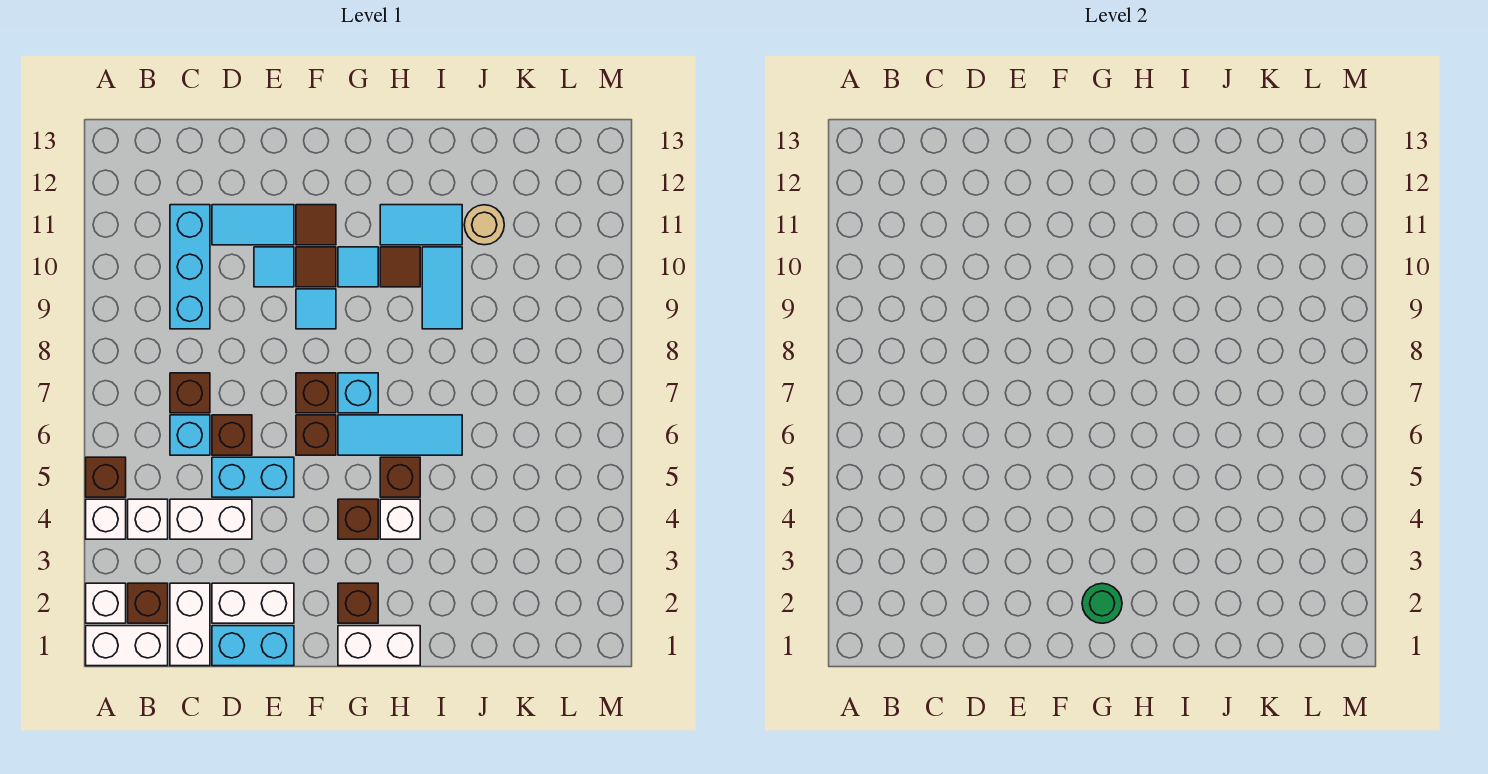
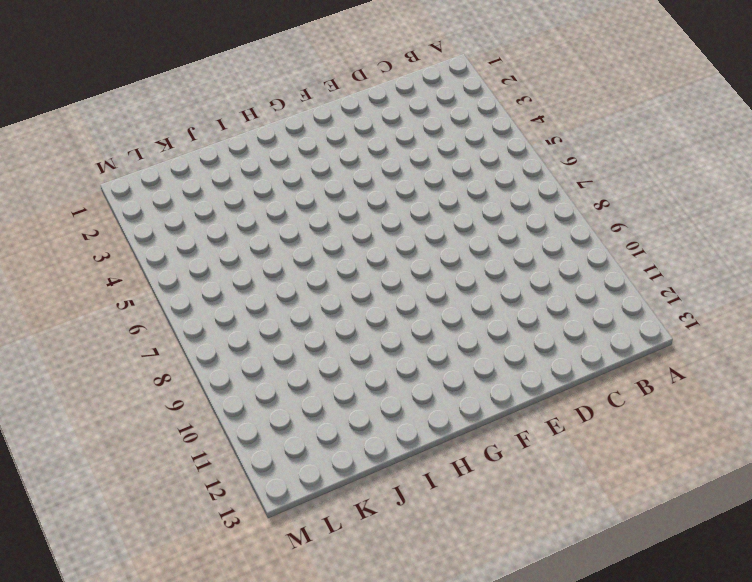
none -> white brick A1:B1 level 1
none -> white brick A2 level 1
none -> white brick A4 level 1
none -> brown brick A5 level 1

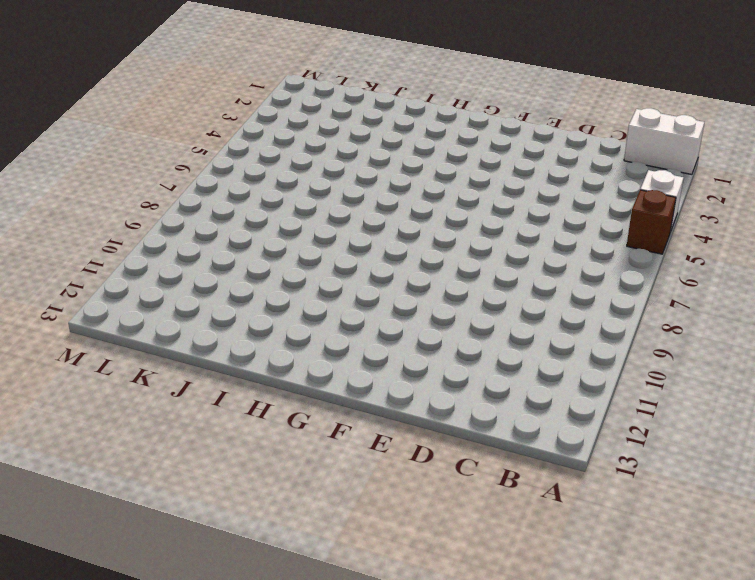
none -> white brick A2 level 1
none -> brown brick B2 level 1
none -> white brick B4 level 1
none -> white brick C1:C2 level 1

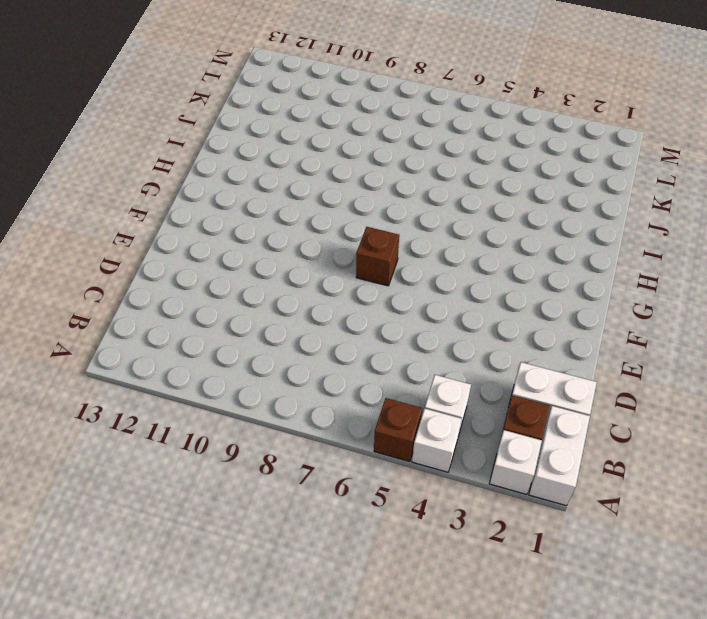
none -> white brick C4:D4 level 1
none -> cyan brick C6 level 1
none -> brown brick C7 level 1
none -> cyan brick C9:C11 level 1

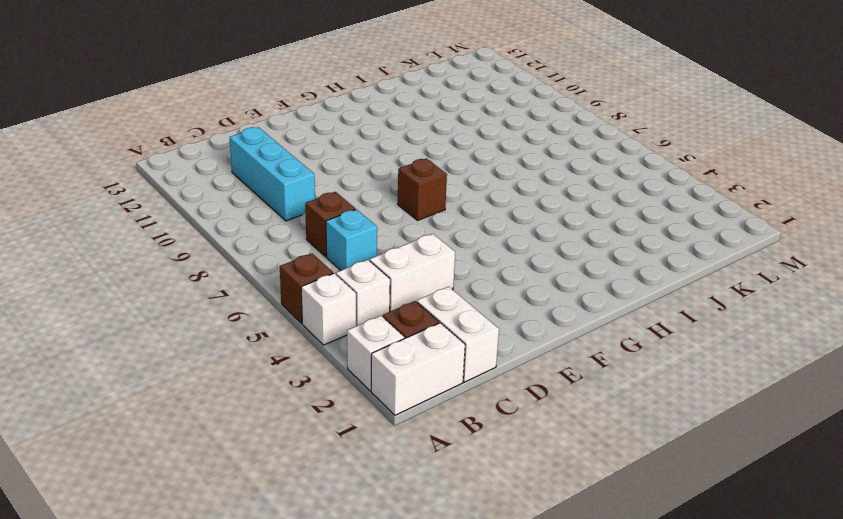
none -> cyan brick D1:E1 level 1
none -> white brick D2:E2 level 1
none -> cyan brick D5:E5 level 1
none -> brown brick D6 level 1

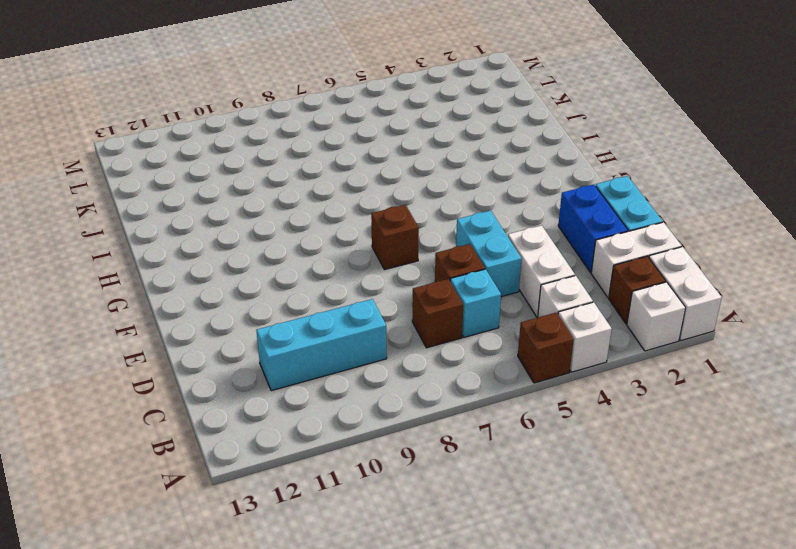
blue brick D2:E2 level 1 -> white brick D2:E2 level 1
none -> cyan tile D11:E11 level 1
none -> cyan tile E10 level 1
none -> brown brick F6 level 1
none -> cyan tile F9 level 1

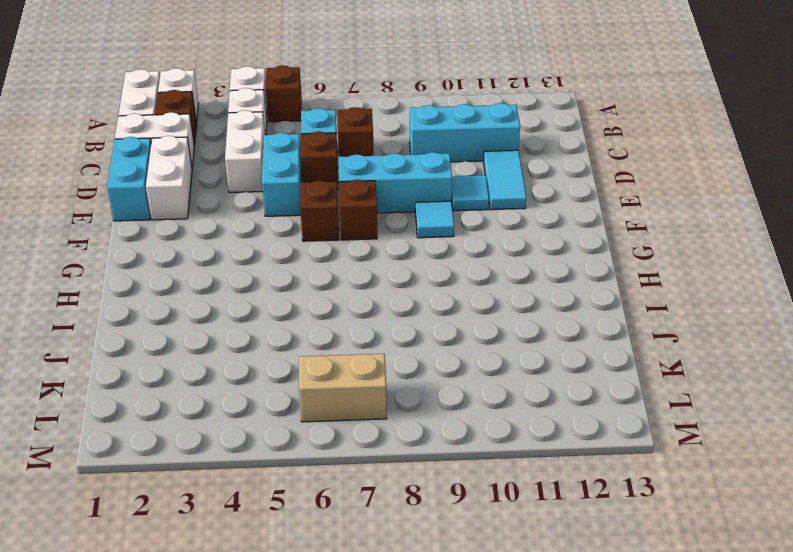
cyan brick E7:E9 level 1 -> none
tan brick L6:L7 level 1 -> none
none -> brown tile F10 level 1
none -> brown tile F11 level 1
none -> white brick G1:H1 level 1
none -> brown brick G2 level 1

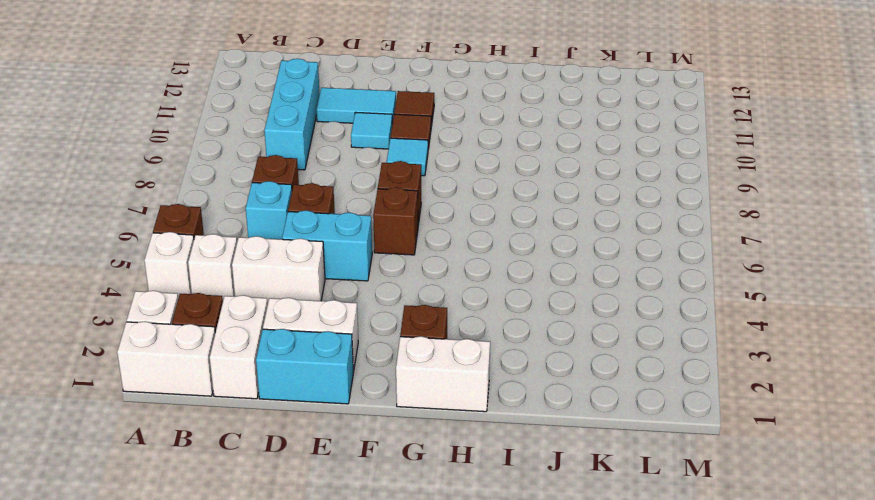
none -> brown brick G4 level 1
none -> cyan tile G6:I6 level 1
none -> cyan brick G7 level 1
none -> cyan tile G10 level 1

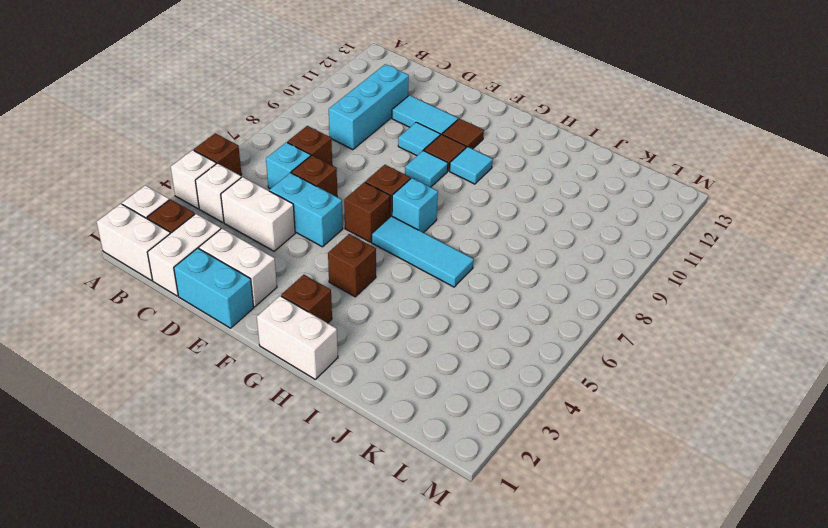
none -> white brick H4 level 1
none -> brown brick H5 level 1
none -> brown tile H10 level 1
none -> cyan tile H11:I11 level 1

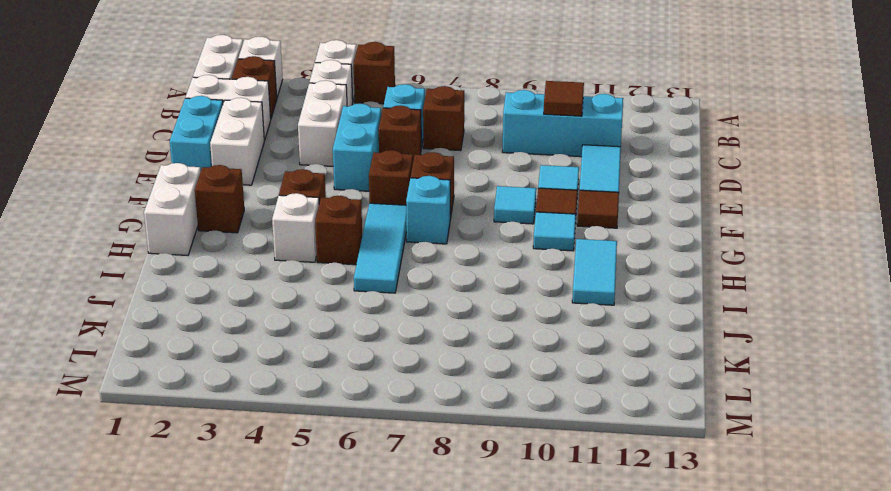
brown tile C10 level 2 -> brown tile H10 level 1
none -> cyan tile I9:I10 level 1
none -> tan round brick J11 level 1
none -> green round brick G2 level 2

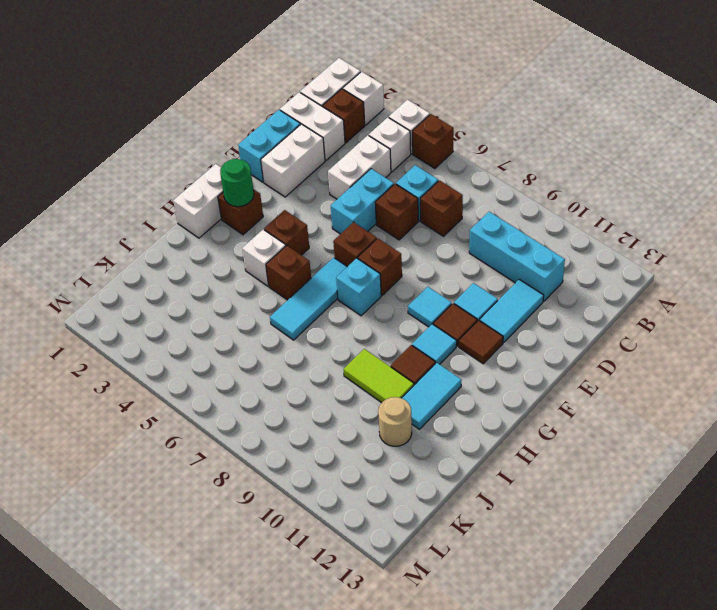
lime tile I9:I10 level 1 -> cyan tile I9:I10 level 1

